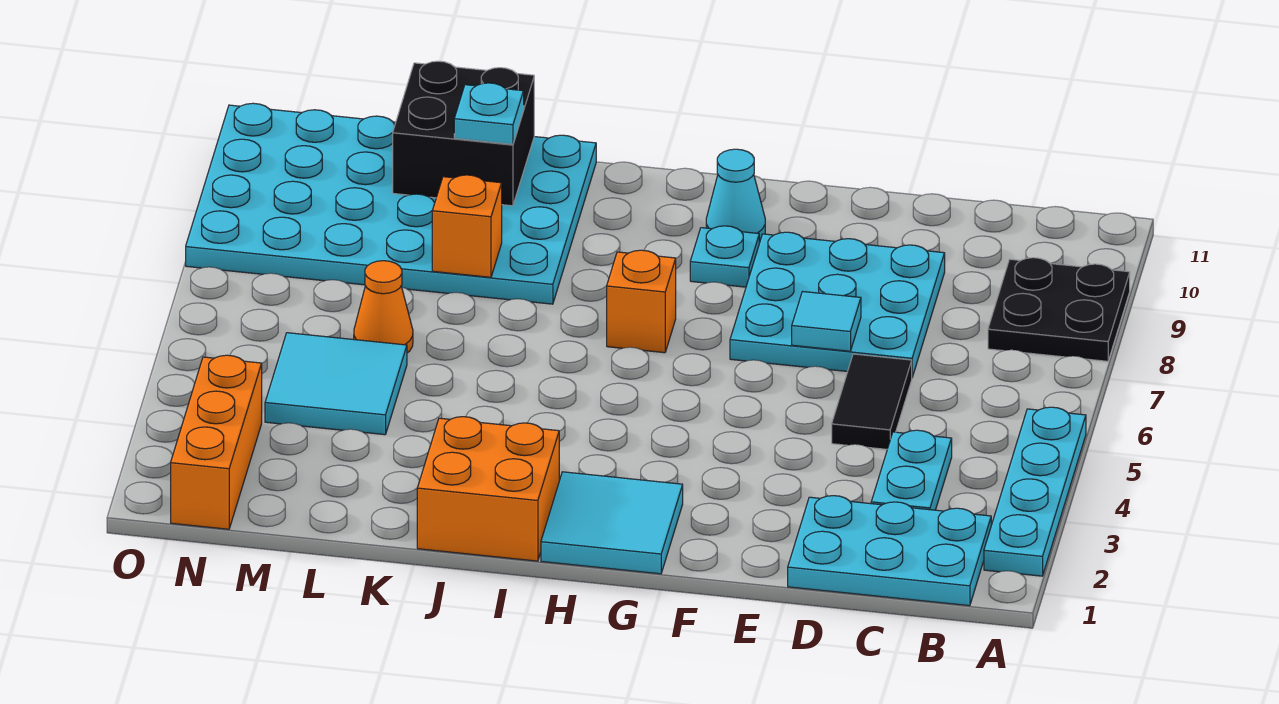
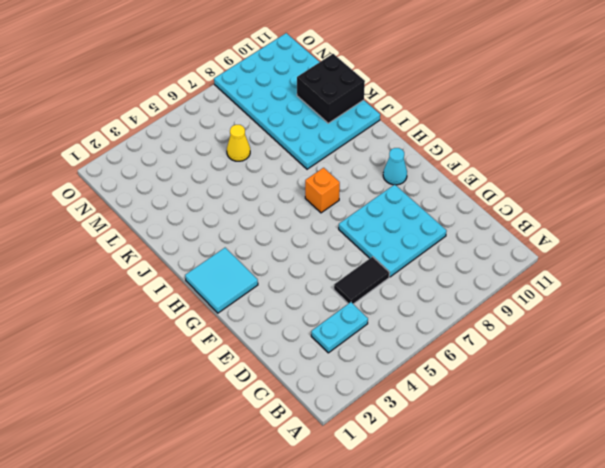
yellow cone L6 level 1 -> orange cone L6 level 1
none -> cyan plate A2:A5 level 1
none -> black plate A8:B9 level 1
none -> cyan plate B1:D2 level 1

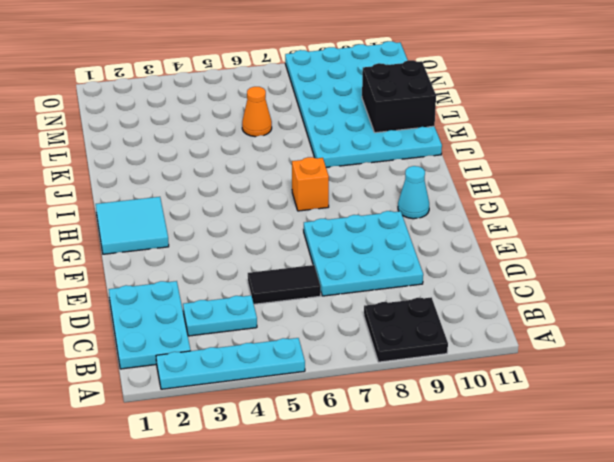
none -> cyan plate G9 level 1
none -> orange brick I1:J2 level 1
none -> cyan tile L4:M5 level 1

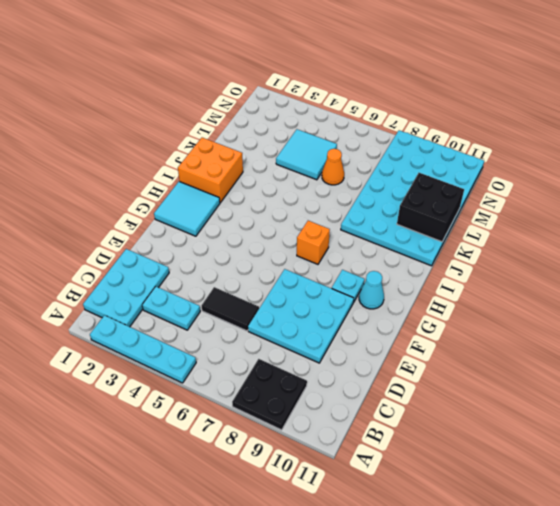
none -> orange brick N1:N3 level 1
none -> cyan tile E7 level 2
none -> orange brick K8 level 2

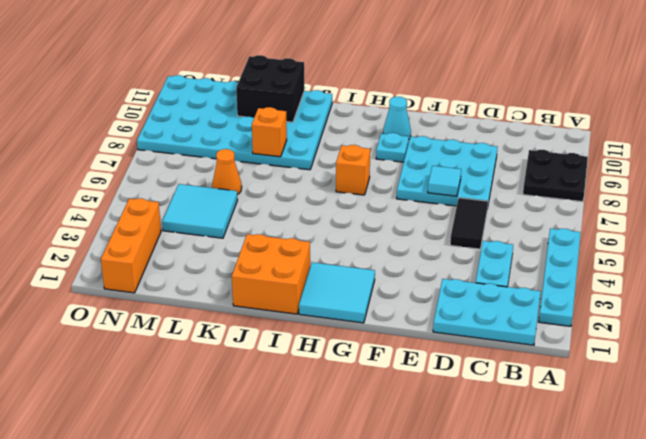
none -> cyan plate K10 level 3

